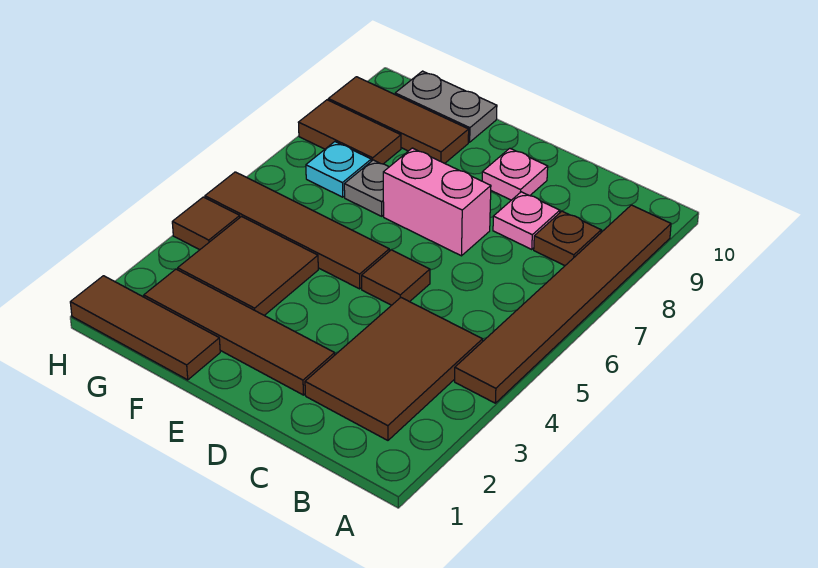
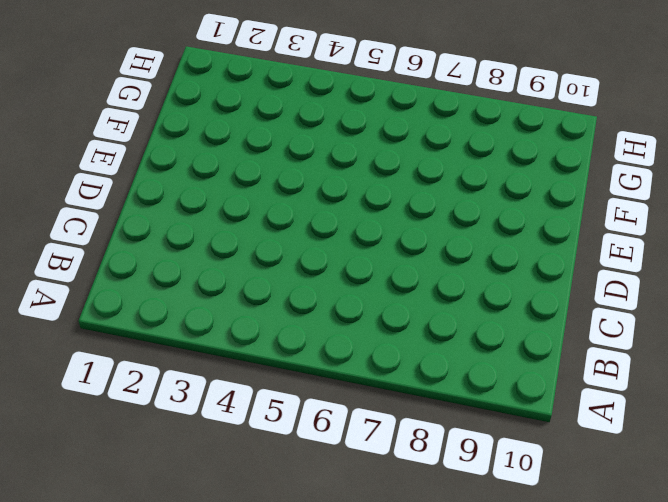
none -> brown tile A4:A9 level 1
none -> brown tile B2:C4 level 1
none -> brown plate B8 level 1

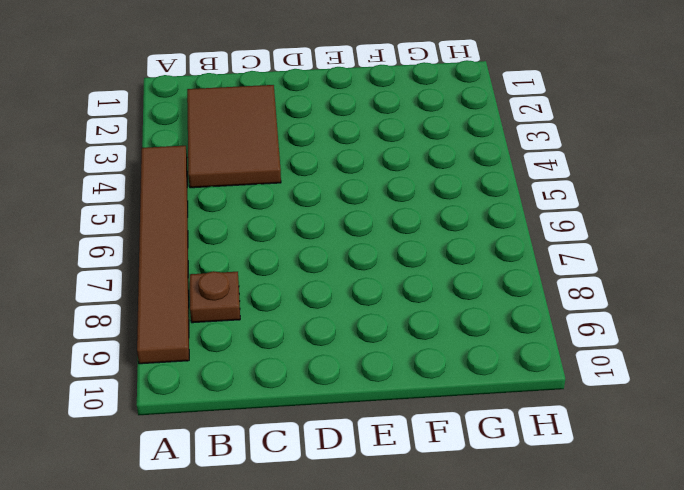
none -> pink plate C8 level 1
none -> brown tile D2:G2 level 1
none -> brown tile D5 level 1

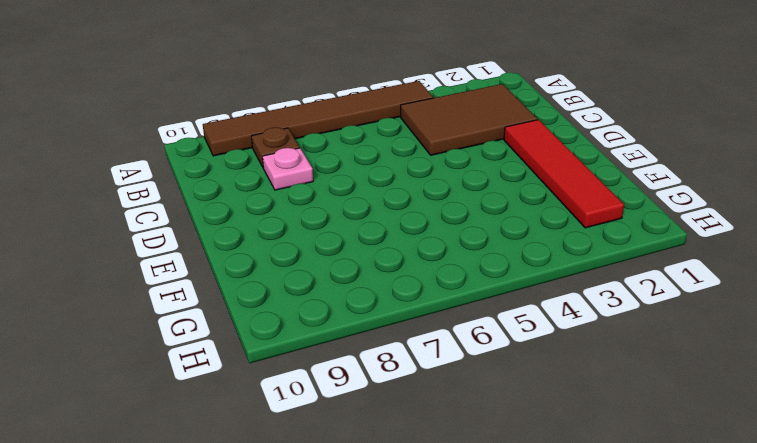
red tile D2:G2 level 1 -> brown tile D2:G2 level 1
none -> brown tile D5 level 1
none -> pink brick D7:E7 level 1
none -> pink plate D9 level 1

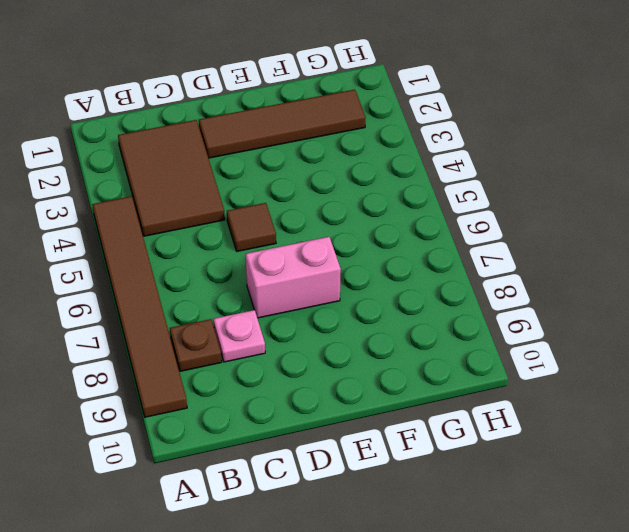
none -> pink plate D9 level 1
none -> brown tile E5:H5 level 1
none -> brown tile F1:H1 level 1

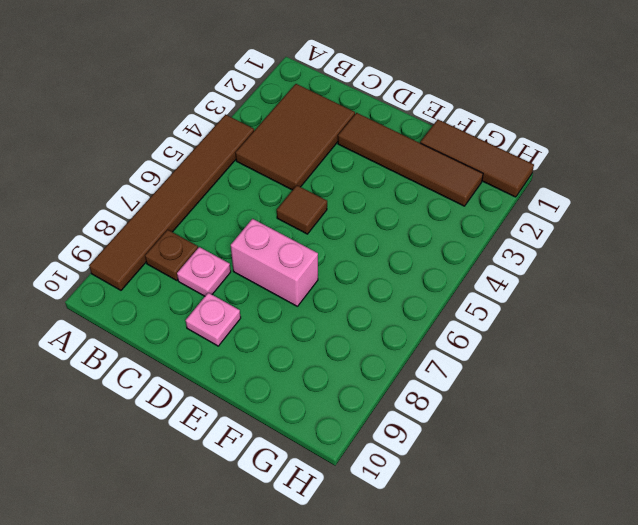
none -> brown tile E5:H5 level 1
none -> brown tile F3:G4 level 1
none -> grey plate F7 level 1

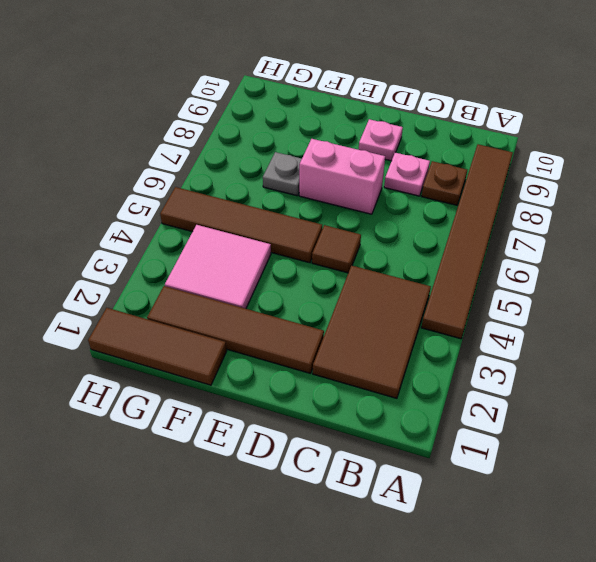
pink tile F3:G4 level 1 -> brown tile F3:G4 level 1
none -> brown tile F9:H9 level 1
none -> grey plate F10:G10 level 1
none -> cyan plate G7 level 1

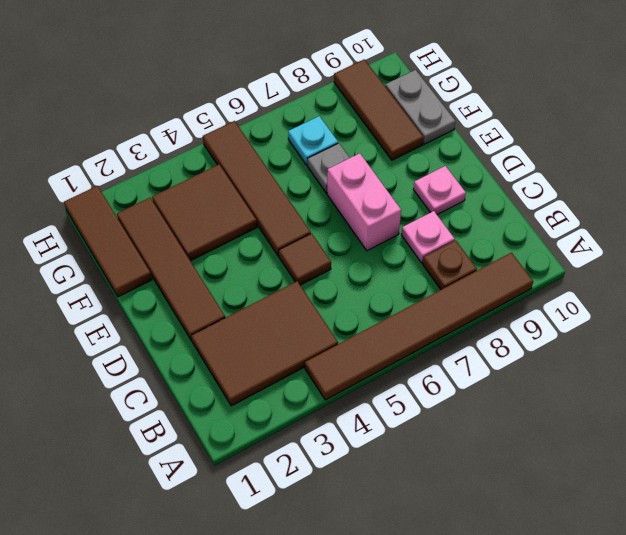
none -> brown tile G8:H8 level 1
none -> brown tile H4 level 1

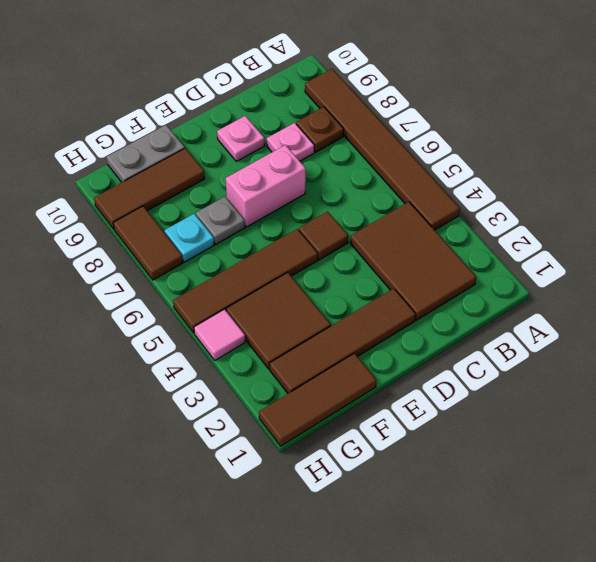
pink tile H4 level 1 -> brown tile H4 level 1
brown tile H7:H8 level 1 -> brown tile G8:H8 level 1

